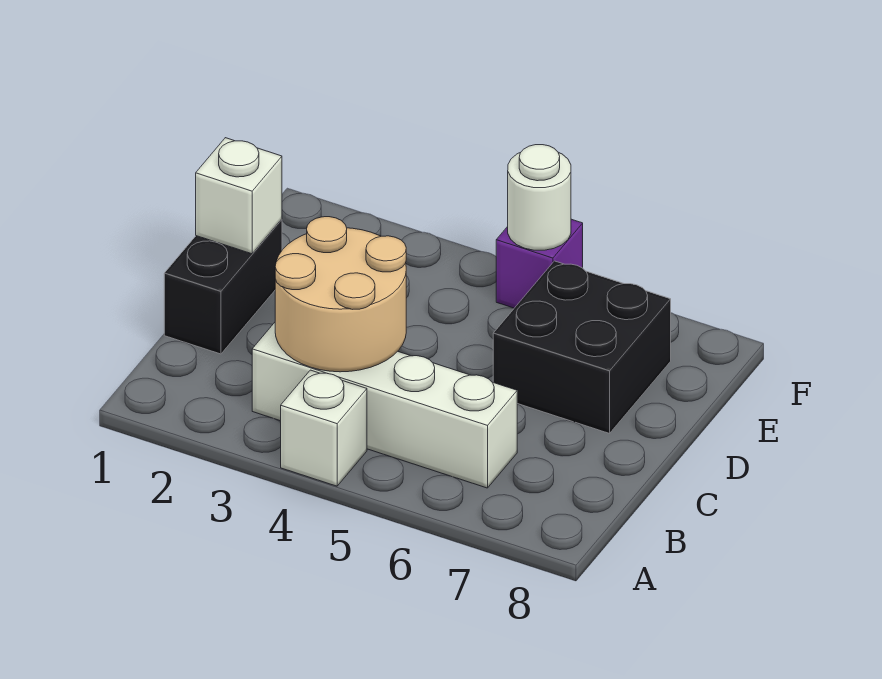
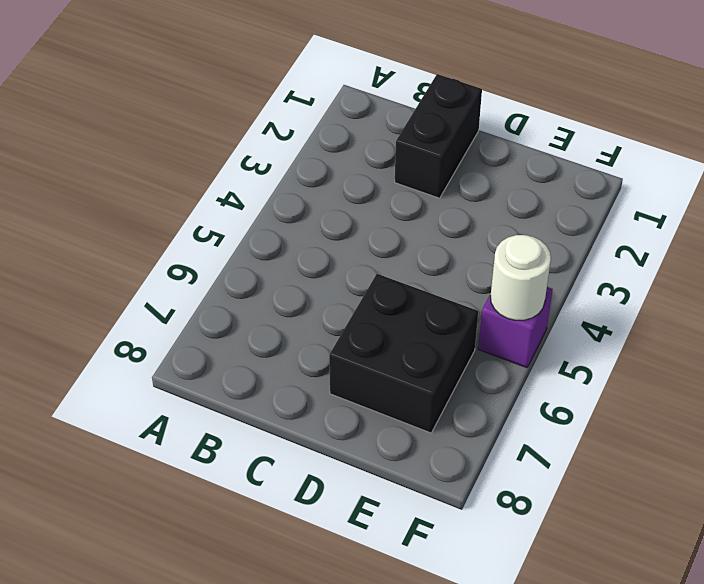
black brick C1:C2 level 1 -> black brick C1:D1 level 1
none -> white brick A4 level 1
none -> white brick B3:B6 level 1

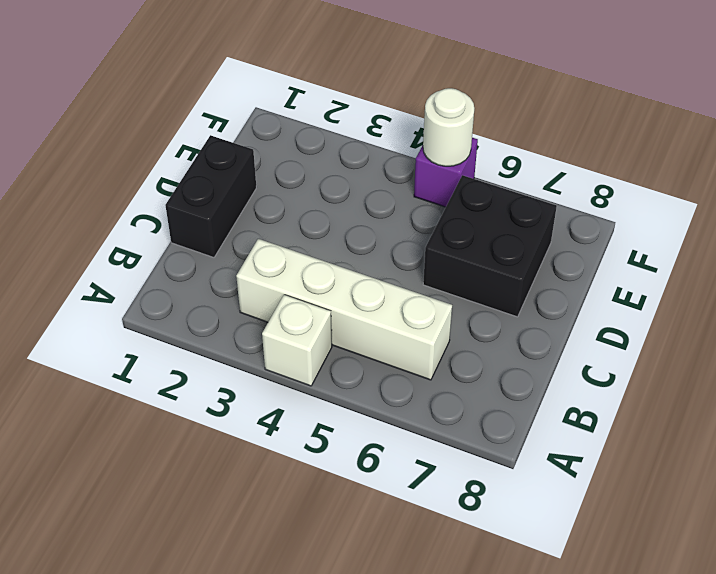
none -> tan round brick B3:C4 level 2
none -> white brick D1 level 2

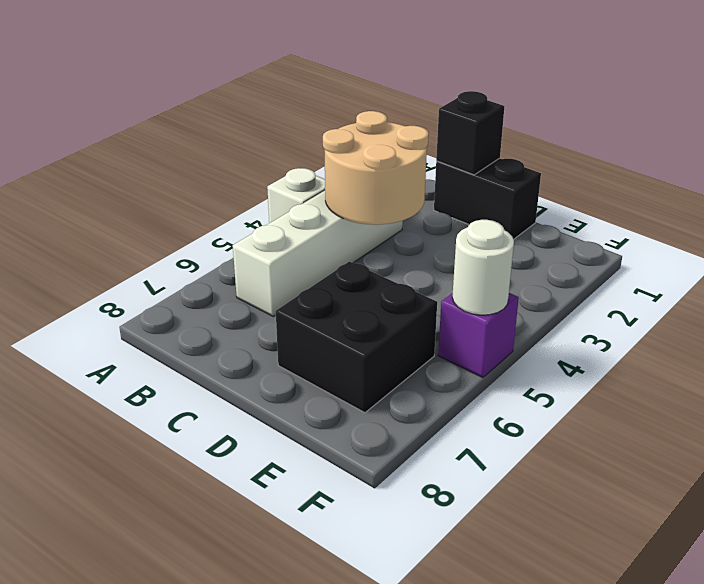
black brick C1 level 2 -> none
none -> white brick D1 level 2

